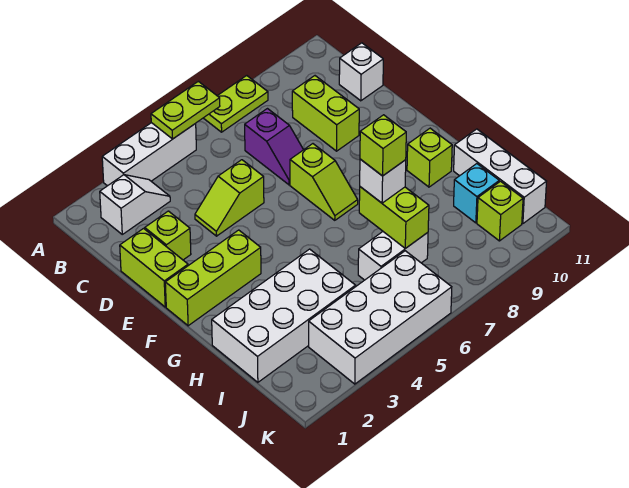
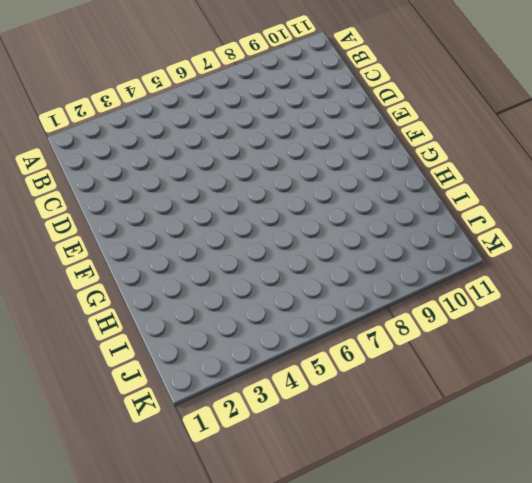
none -> white brick A3:A5 level 1
none -> lime plate A7:A8 level 1
none -> white slope B2:B3 level 1 top 2

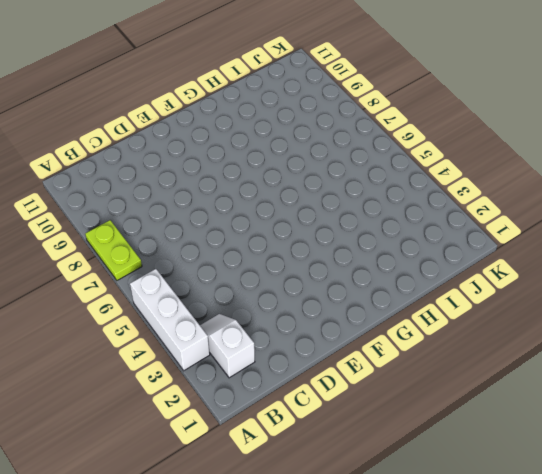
none -> purple slope C7:D7 level 1 top C
none -> lime brick C9:D9 level 1
none -> white brick C11 level 1

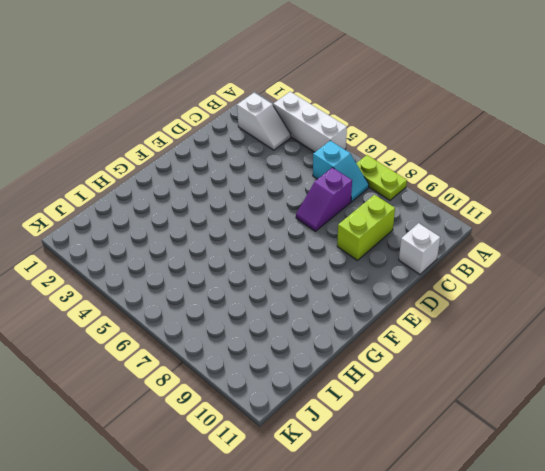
cyan slope B6:B7 level 1 top 6 -> none
none -> lime brick D1:E1 level 1
none -> lime brick D2 level 1
none -> lime slope D4:D5 level 1 top 5

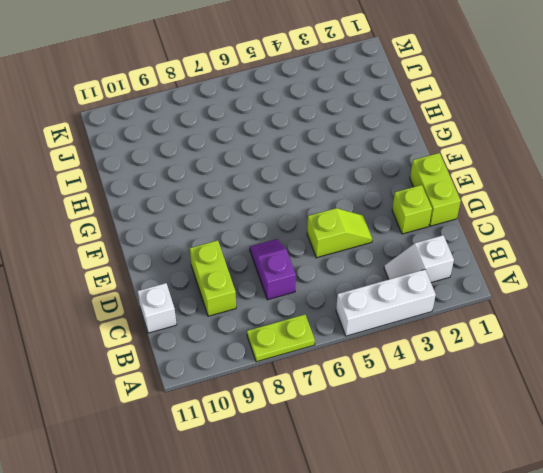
none -> lime slope E7:F7 level 1 top E
none -> lime brick F1:F3 level 1
none -> lime brick G10 level 1

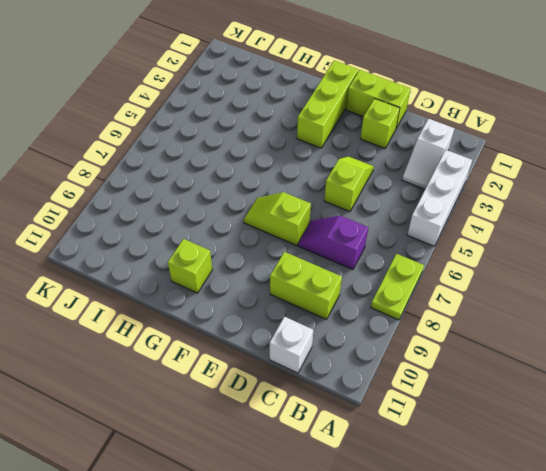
none -> white brick H1:I4 level 1
none -> white brick H11:J11 level 1
none -> white brick I6:I7 level 1

